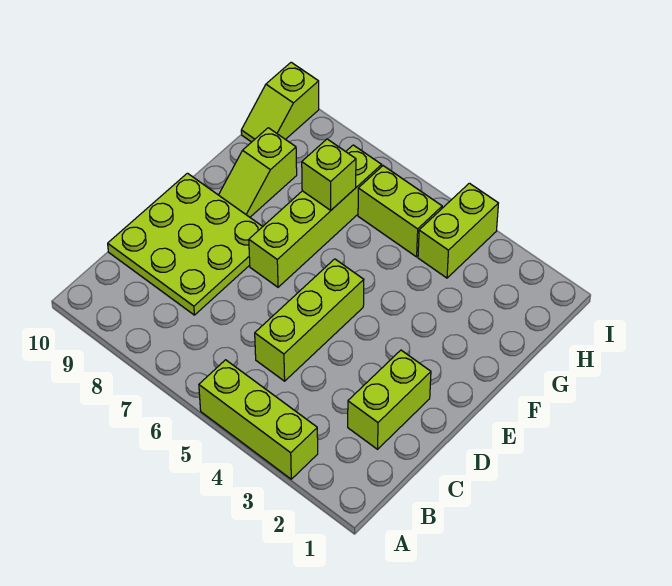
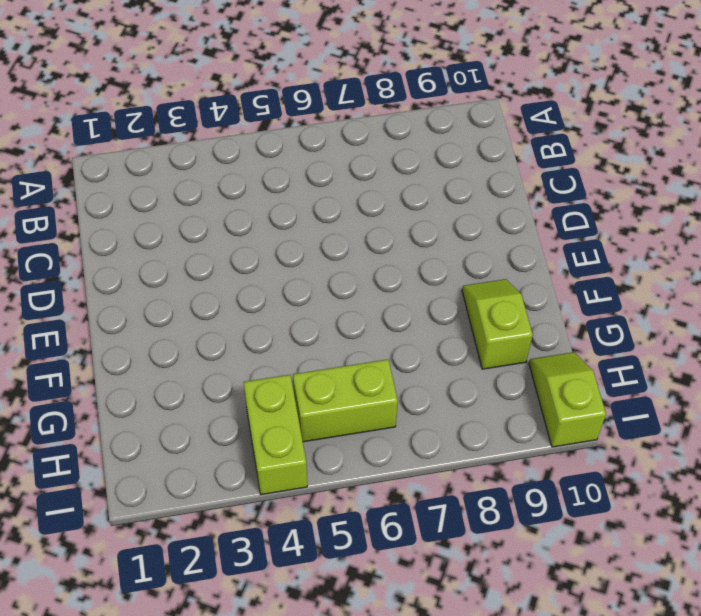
none -> lime brick A3:A5 level 1
none -> lime brick C2:D2 level 1

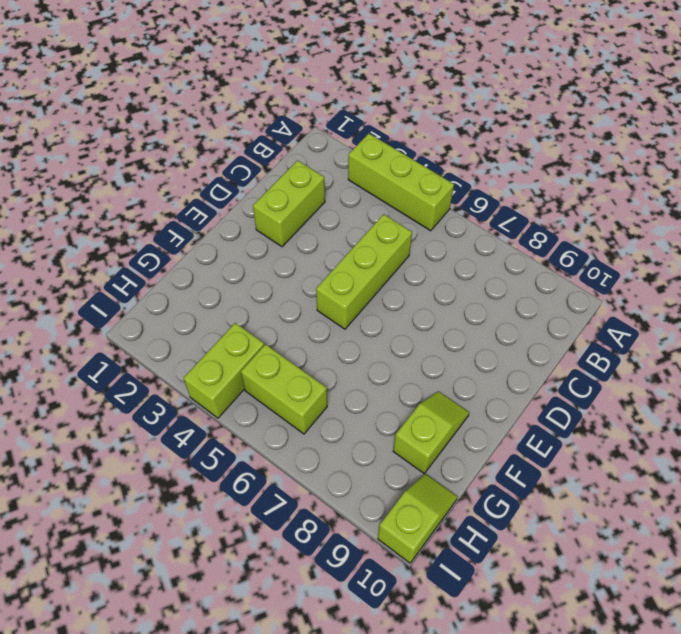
none -> lime plate C8:E10 level 1
none -> lime brick E7:H7 level 1

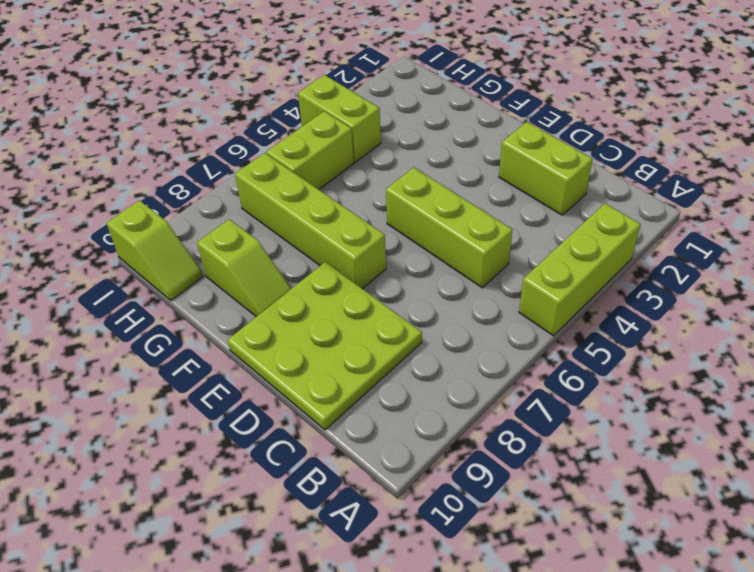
none -> lime brick G7 level 2

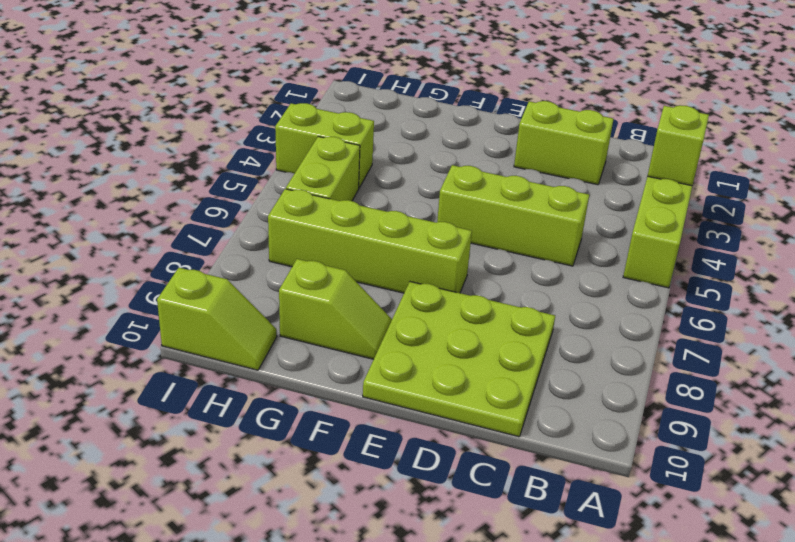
lime brick A3 level 2 -> lime brick G7 level 2

